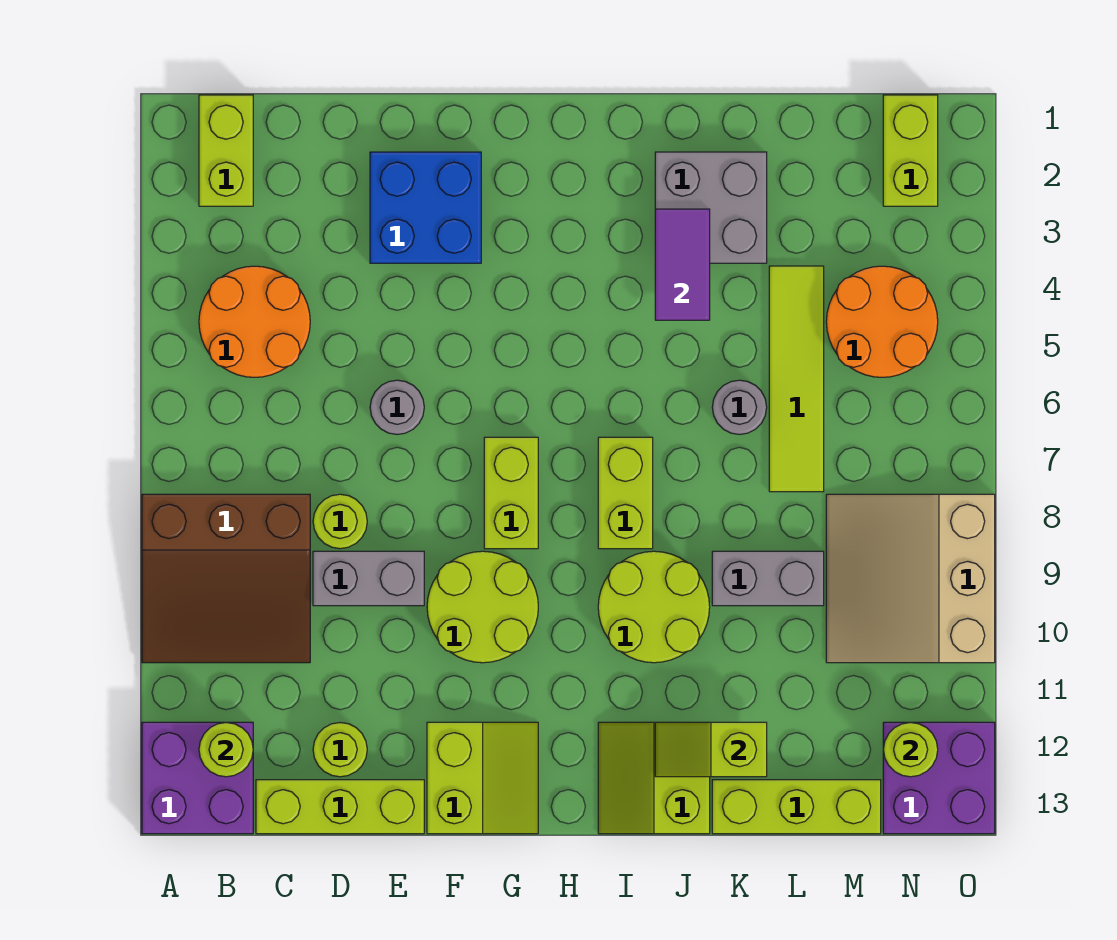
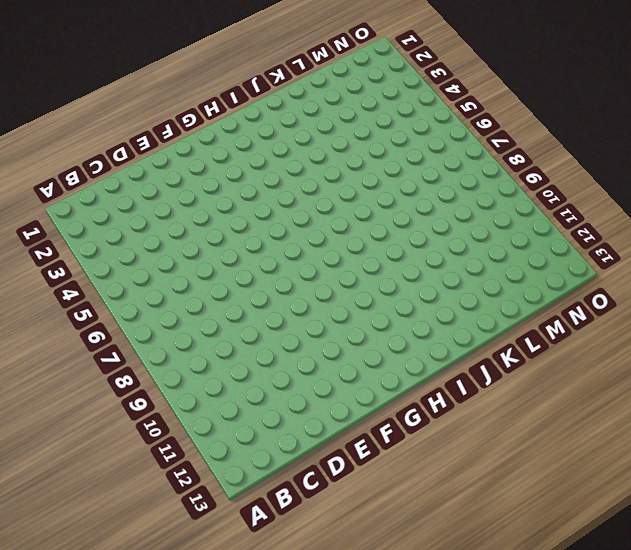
none -> brown slope A8:C10 level 1 top 8
none -> purple brick A12:B13 level 1
none -> lime brick B1:B2 level 1

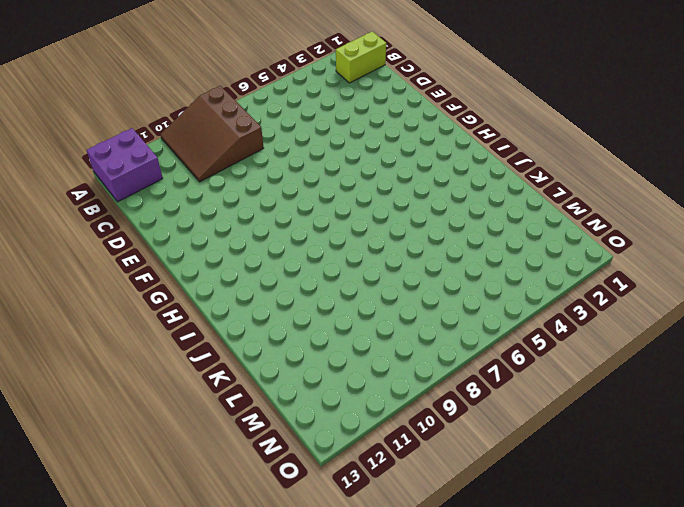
none -> orange round brick B4:C5 level 1
none -> lime brick C13:E13 level 1
none -> lime round brick D8 level 1

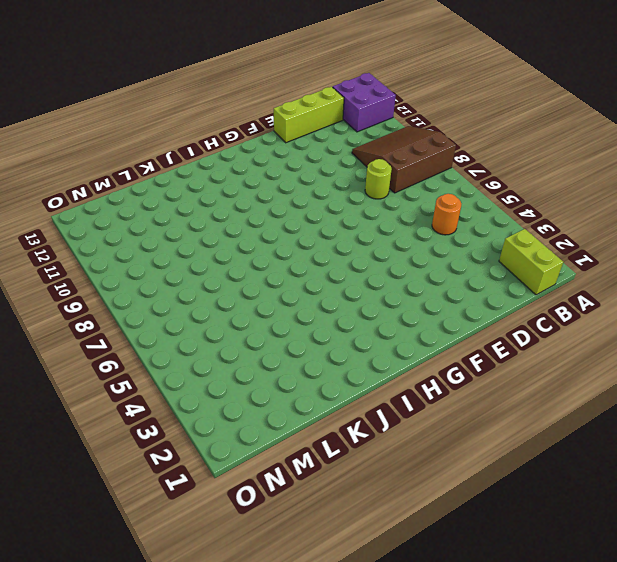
orange round brick C5 level 1 -> orange round brick B4:C5 level 1
none -> grey brick D9:E9 level 1
none -> lime round brick D12 level 1
none -> blue brick E2:F3 level 1

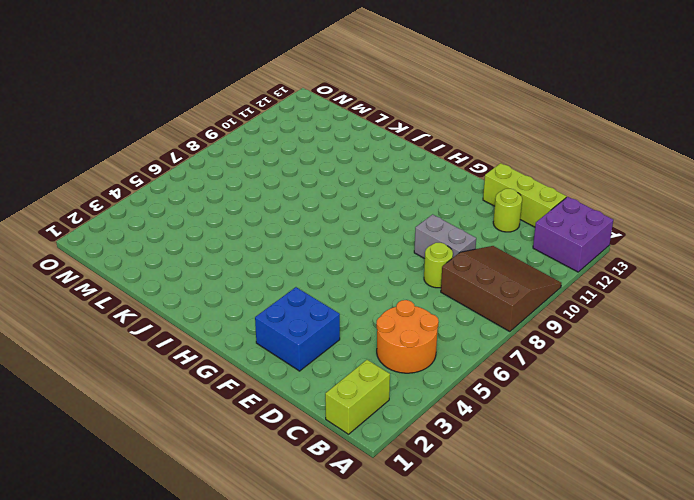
none -> grey round brick E6 level 1
none -> lime round brick F9:G10 level 1
none -> lime slope F12:G13 level 1 top F

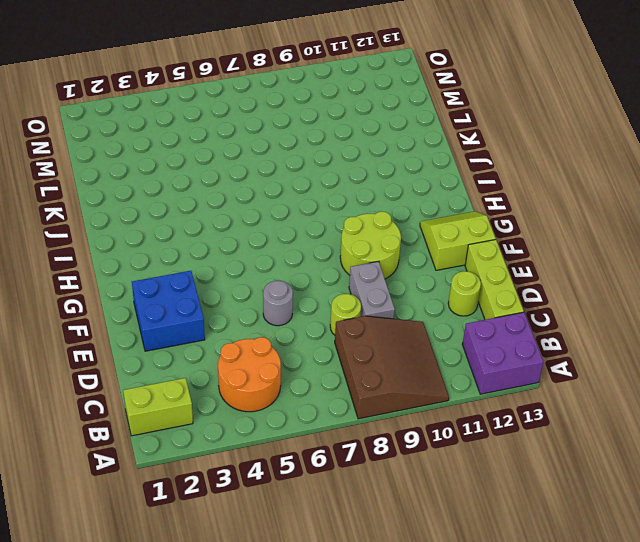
none -> lime brick G7:G8 level 1
none -> lime brick I7:I8 level 1
none -> lime round brick I9:J10 level 1

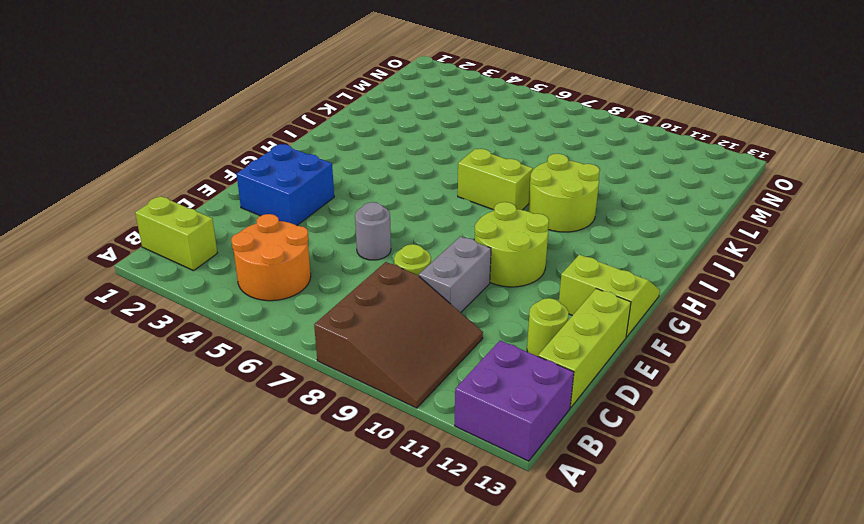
none -> lime brick G7:G8 level 1
none -> lime slope I12:J13 level 1 top J
none -> grey brick J2:K3 level 1

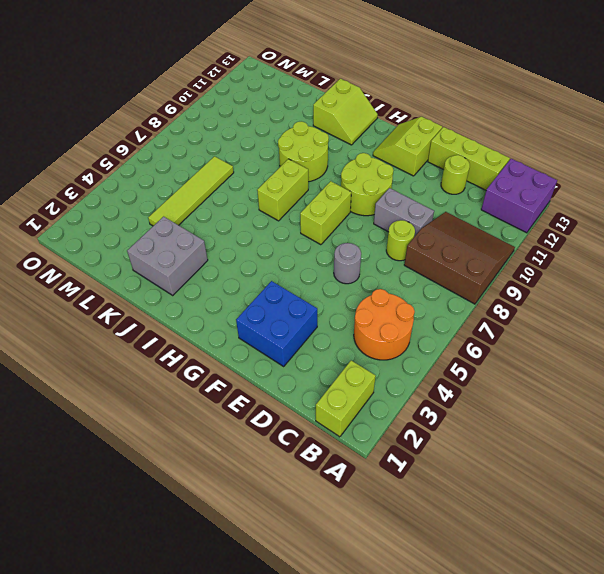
none -> grey round brick K6 level 1
none -> grey brick K9:L9 level 1
none -> lime brick K13:M13 level 1

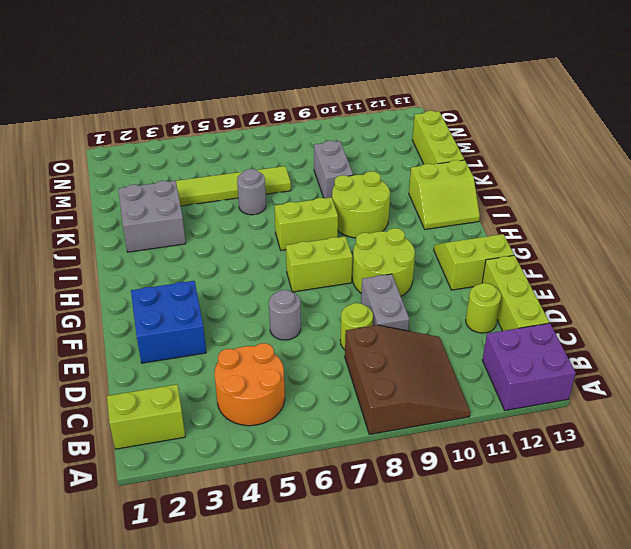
none -> orange round brick M4:N5 level 1
none -> tan slope M8:O10 level 1 top O
none -> lime brick N1:N2 level 1

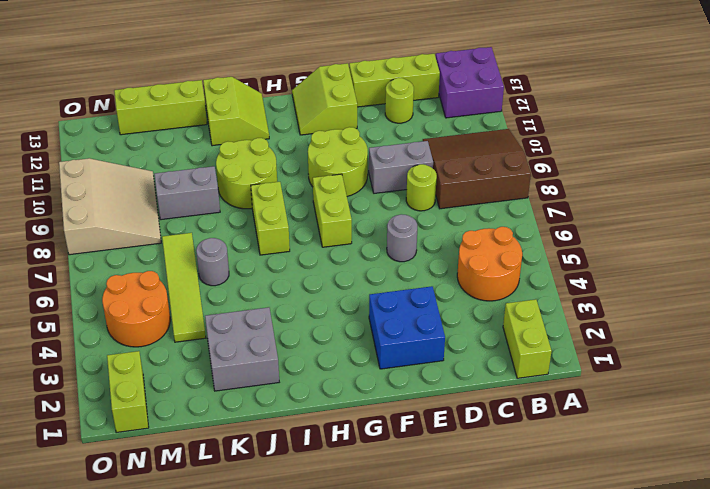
none -> purple brick N12:O13 level 1
none -> lime round brick B12 level 2
none -> purple tile J3:J4 level 2

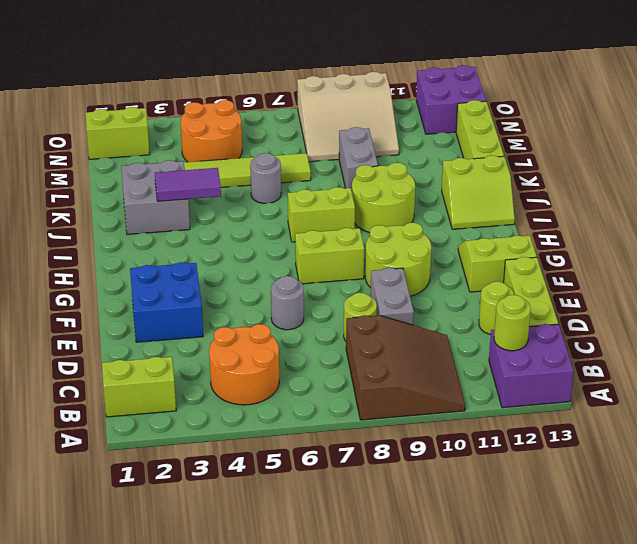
none -> lime slope J12:K12 level 2 top K
none -> lime round brick N12 level 2

